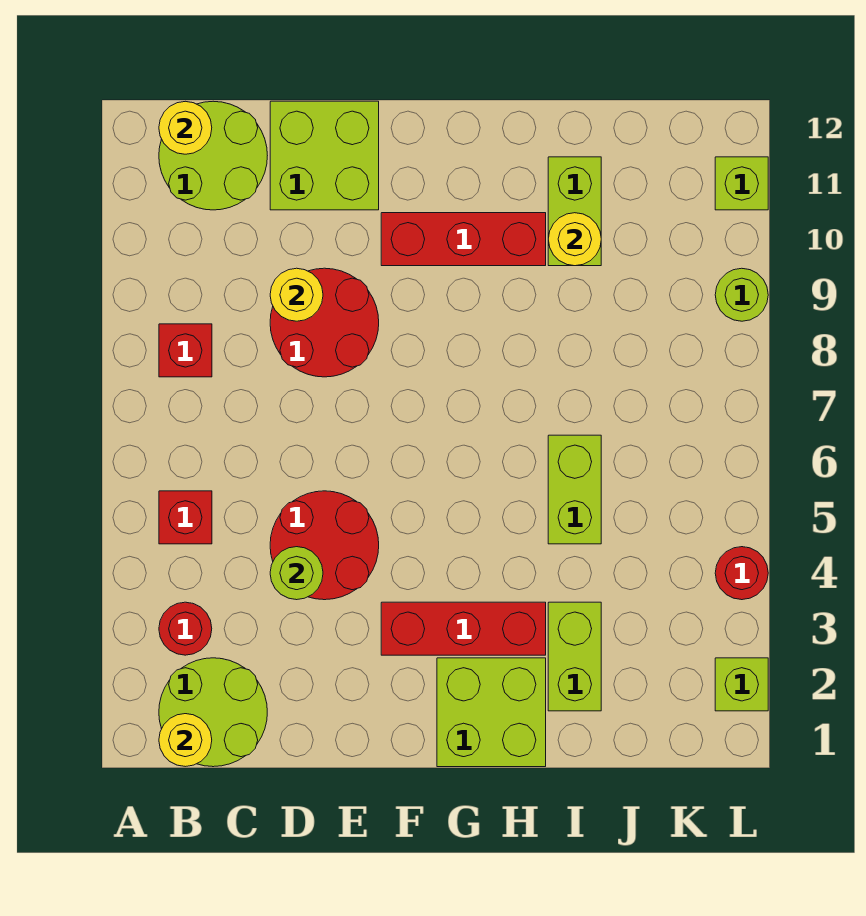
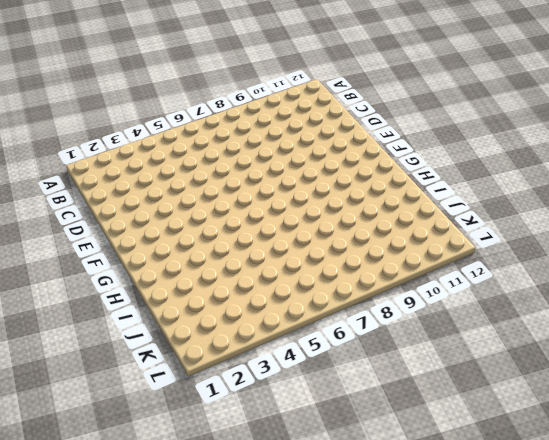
none -> lime round brick B1:C2 level 1
none -> red round brick B3 level 1
none -> red brick B5 level 1

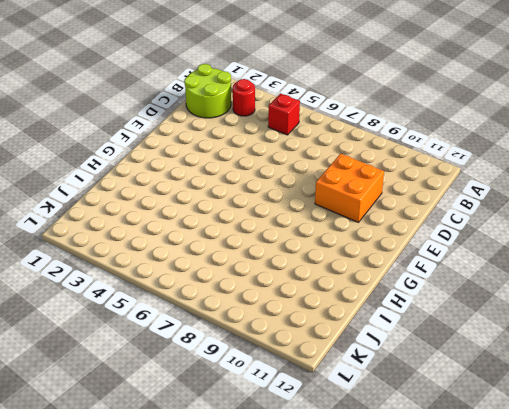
orange brick D9:E10 level 1 -> red round brick D8:E9 level 1
none -> red brick B8 level 1
none -> lime round brick B11:C12 level 1
none -> red round brick D4:E5 level 1

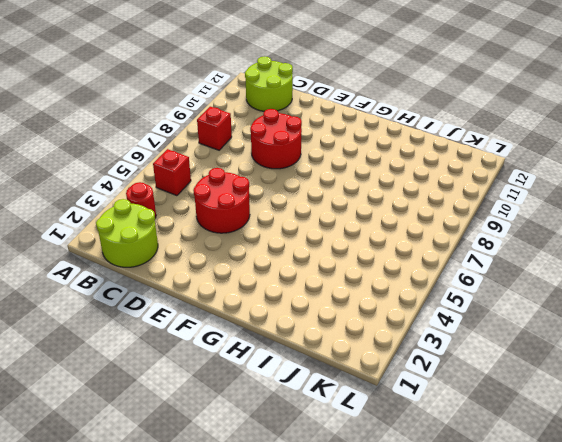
none -> lime brick D11:E12 level 1
none -> red brick F3:H3 level 1
none -> red brick F10:H10 level 1

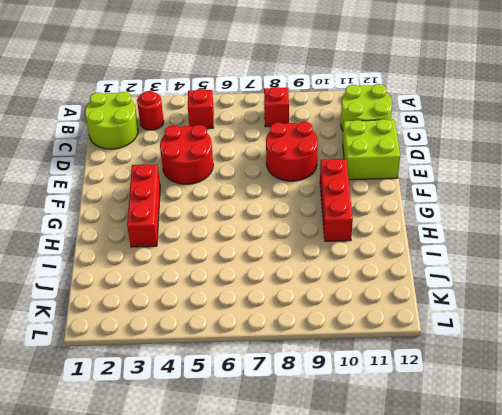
none -> lime brick G1:H2 level 1
none -> lime brick I2:I3 level 1
none -> lime brick I5:I6 level 1

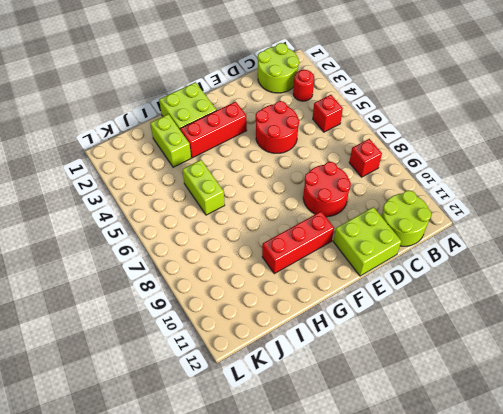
none -> lime brick I10:I11 level 1
none -> lime brick L2 level 1
none -> red round brick L4 level 1

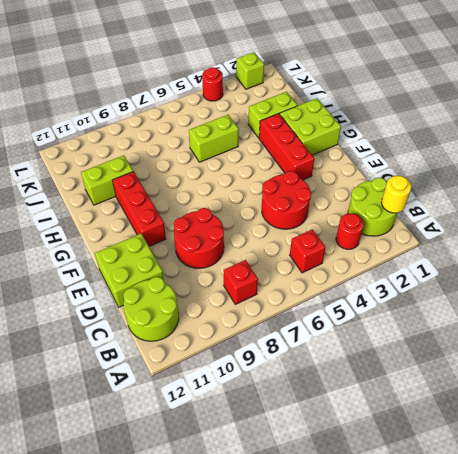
none -> lime round brick L9 level 1
none -> lime brick L11 level 1
none -> yellow round brick B12 level 2

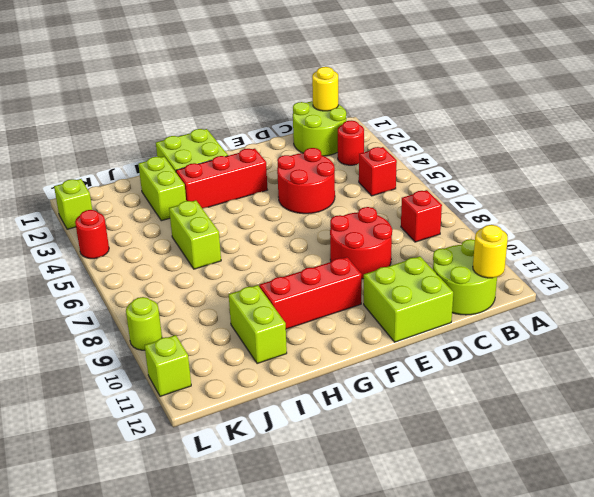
none -> lime round brick D4 level 2
none -> yellow round brick D9 level 2
none -> yellow round brick I10 level 2

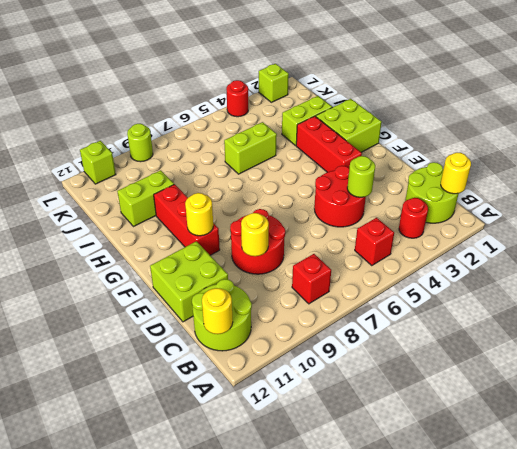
yellow round brick F10 level 2 -> yellow round brick I10 level 2

